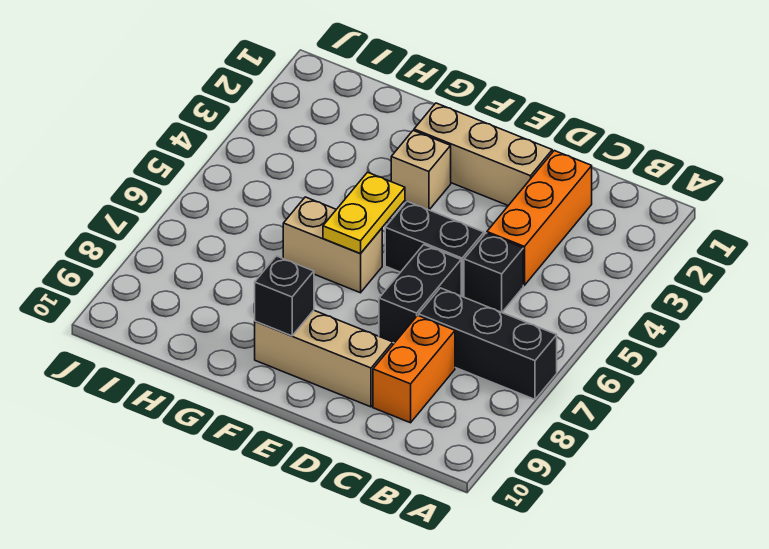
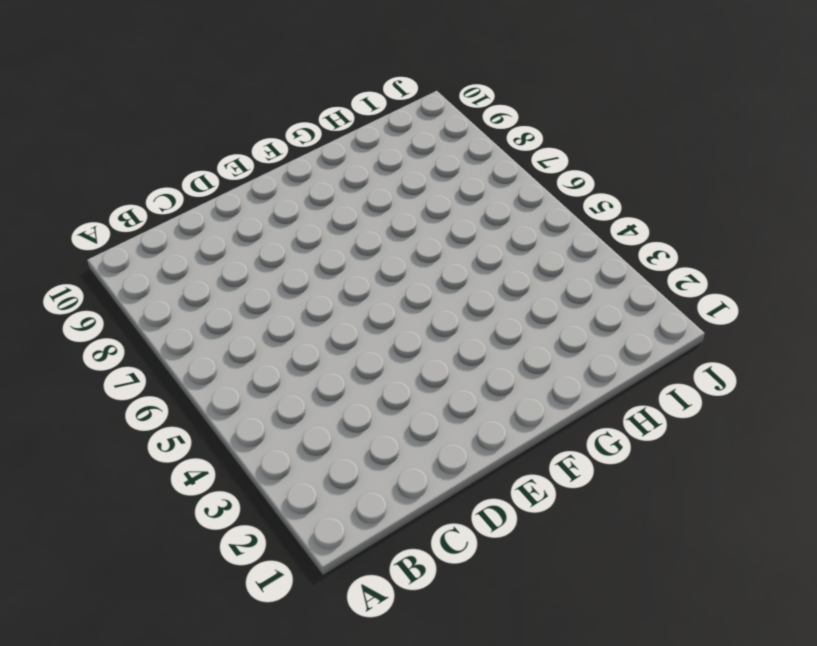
none -> black brick A7:C7 level 1
none -> orange brick C2:C4 level 1
none -> black brick C5 level 1

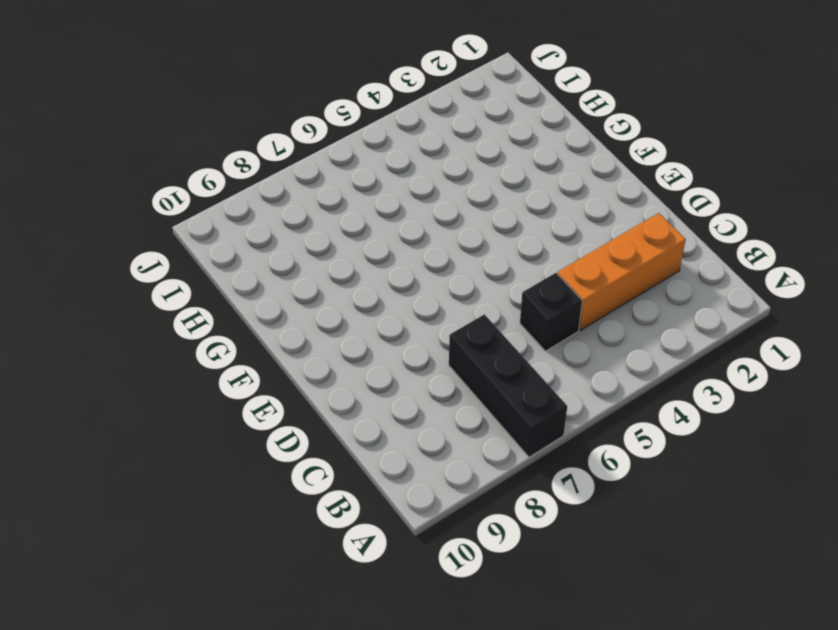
none -> orange brick C8:C9 level 1
none -> tan brick D2:F2 level 1
none -> black brick D5:E5 level 1

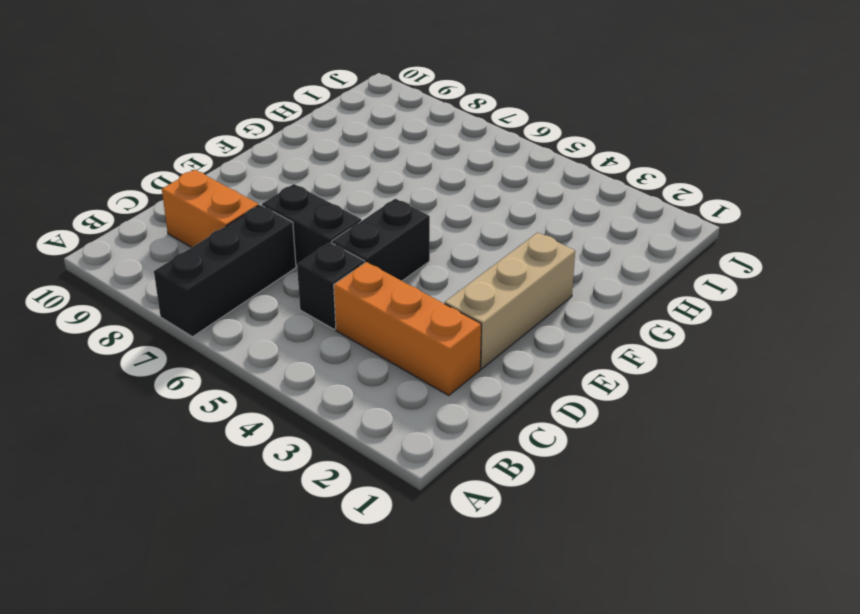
none -> tan brick D9:F9 level 1
none -> tan brick F3 level 1
none -> tan brick F6:G6 level 1

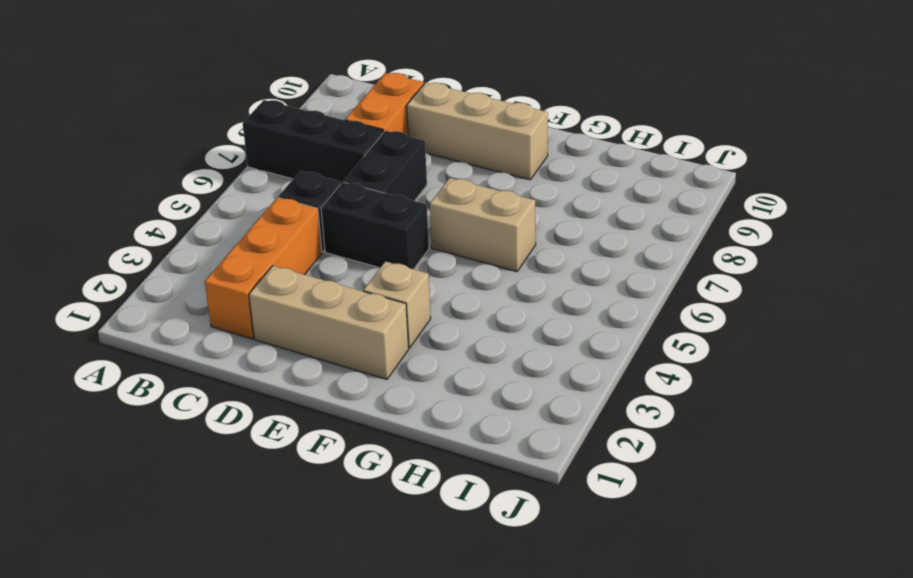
none -> yellow plate F5:F6 level 2
none -> black brick F9 level 2

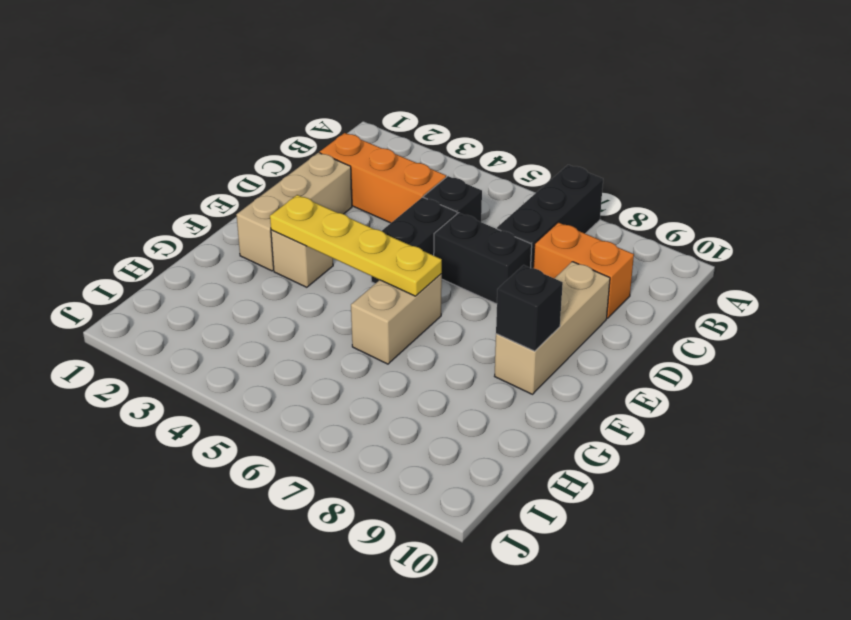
yellow plate F3:F6 level 2 -> yellow plate F5:F6 level 2

